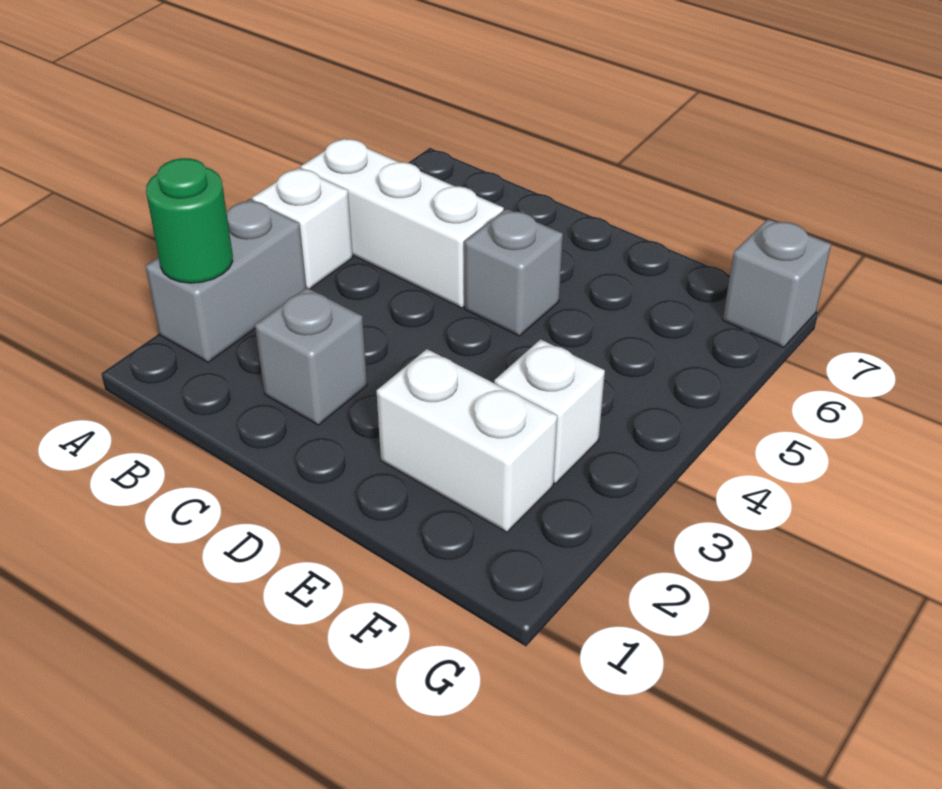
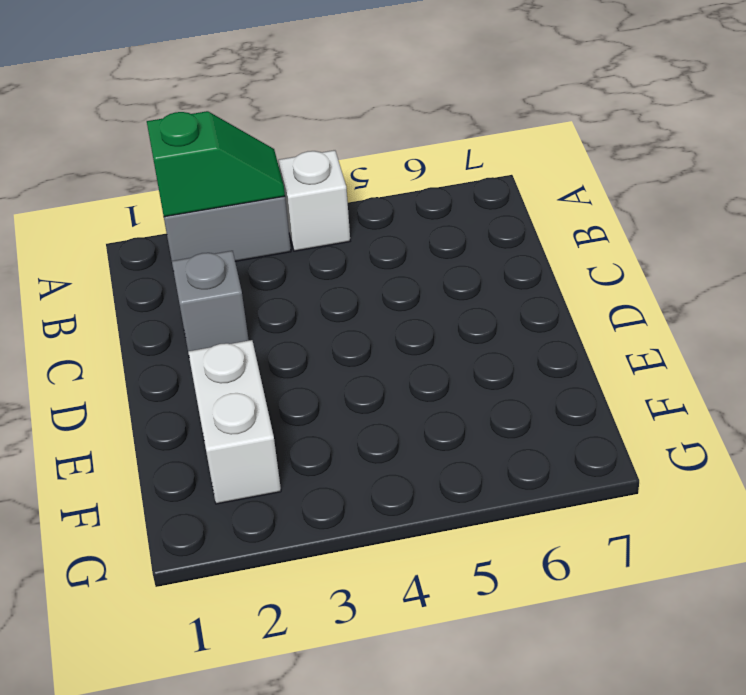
green slope A2:A3 level 2 top 2 -> green round brick A2 level 2
none -> white brick A5:C5 level 1
none -> grey brick D5 level 1

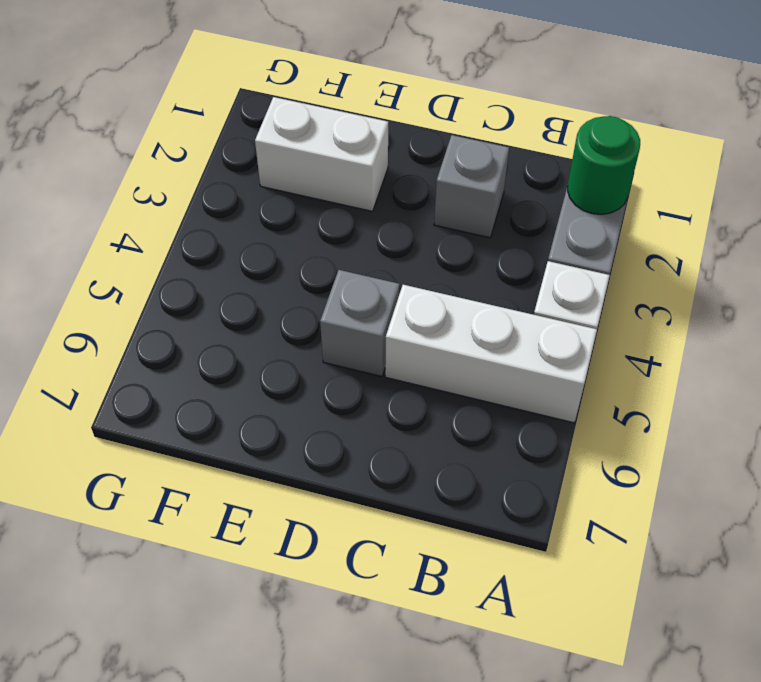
none -> white brick F3 level 1
none -> grey brick G7 level 1

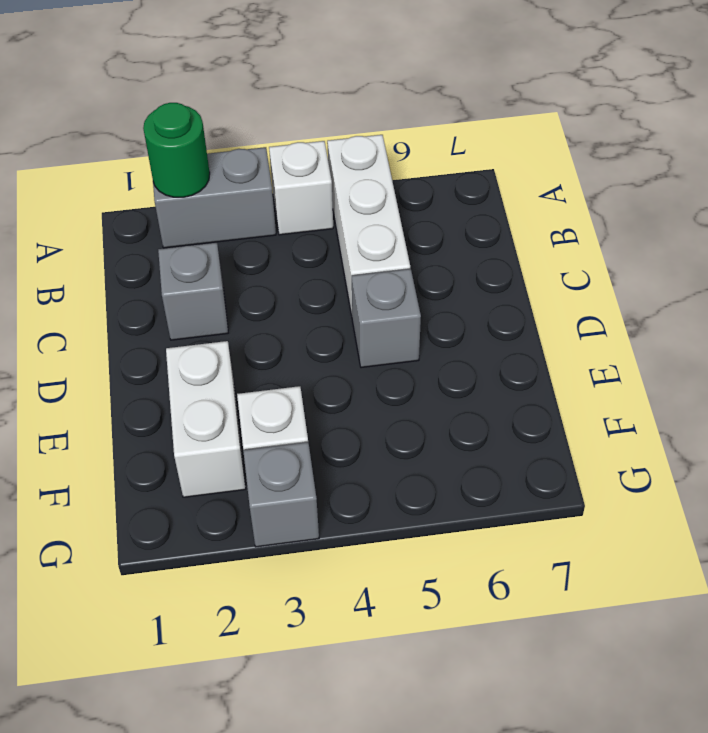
grey brick G3 level 1 -> grey brick G7 level 1

